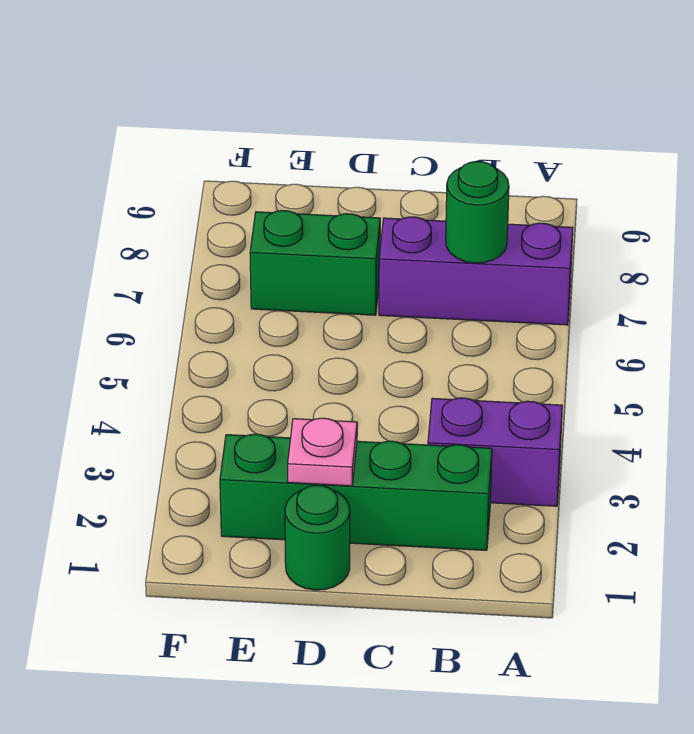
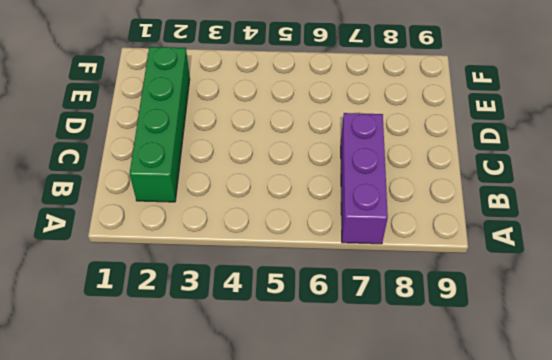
none -> purple brick A3:B3 level 1
none -> green round brick D1 level 1

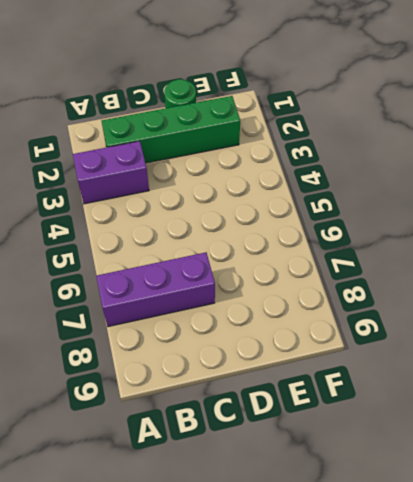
none -> green brick D7:E7 level 1
none -> green round brick B7 level 2

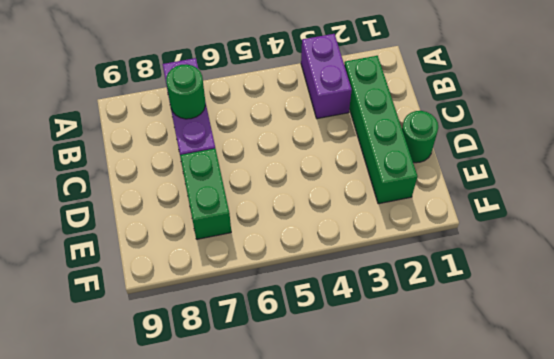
none -> pink plate D2 level 2

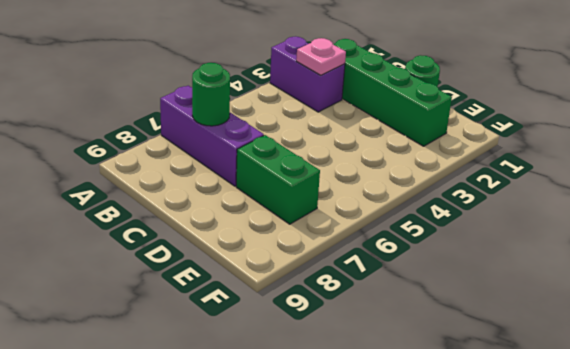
pink plate B3 level 2 -> pink plate D2 level 2

